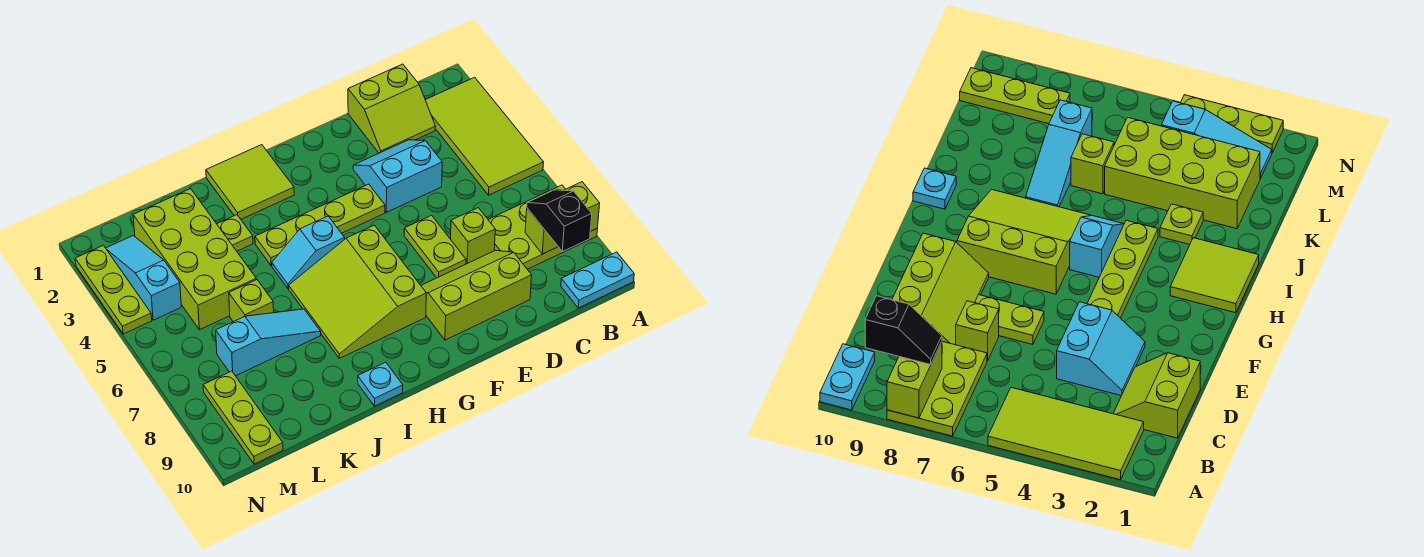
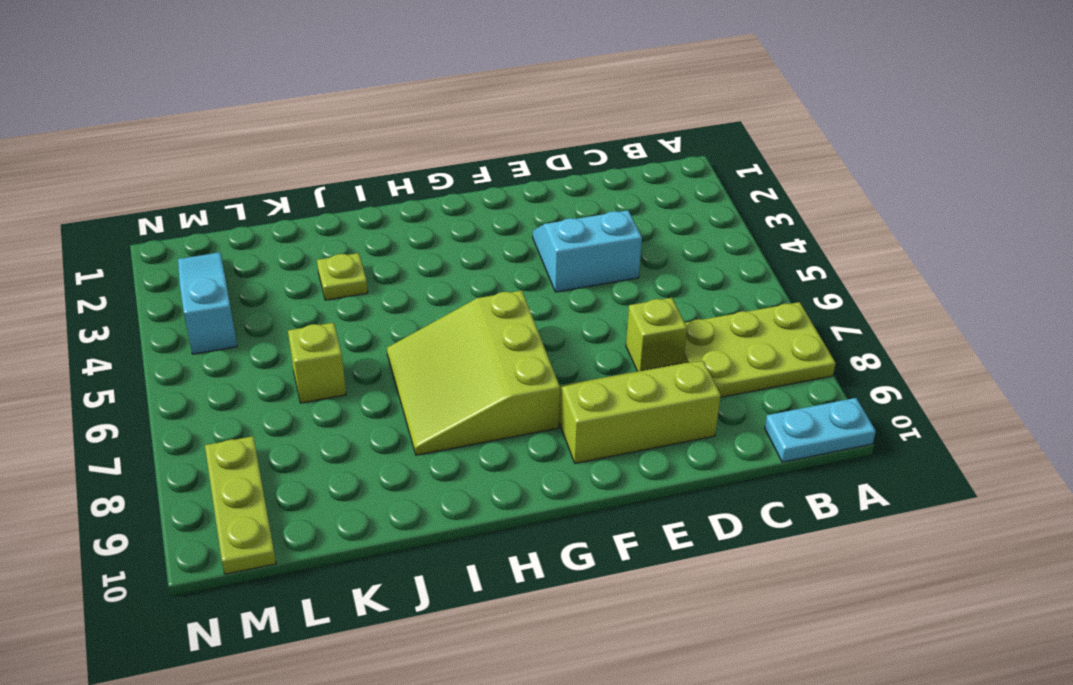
none -> lime tile A2:B5 level 1
none -> lime slope C1:D2 level 1 top 1
none -> lime plate E6:E7 level 1

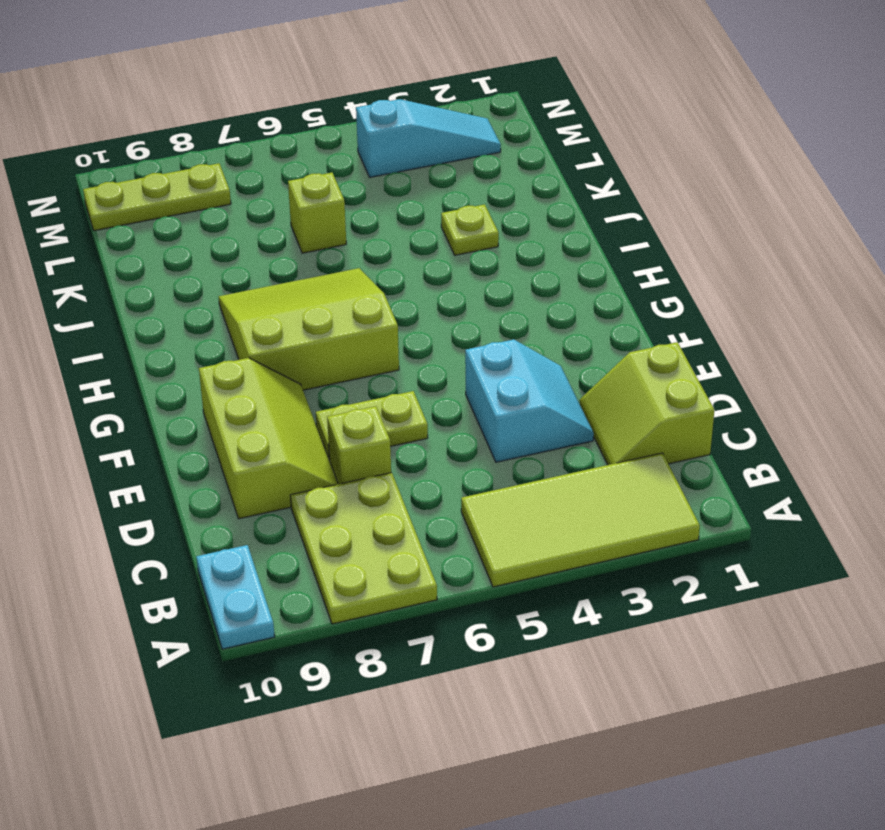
none -> lime plate F4:I4 level 1
none -> lime tile H1:I2 level 1
none -> cyan slope H5:I5 level 1 top H

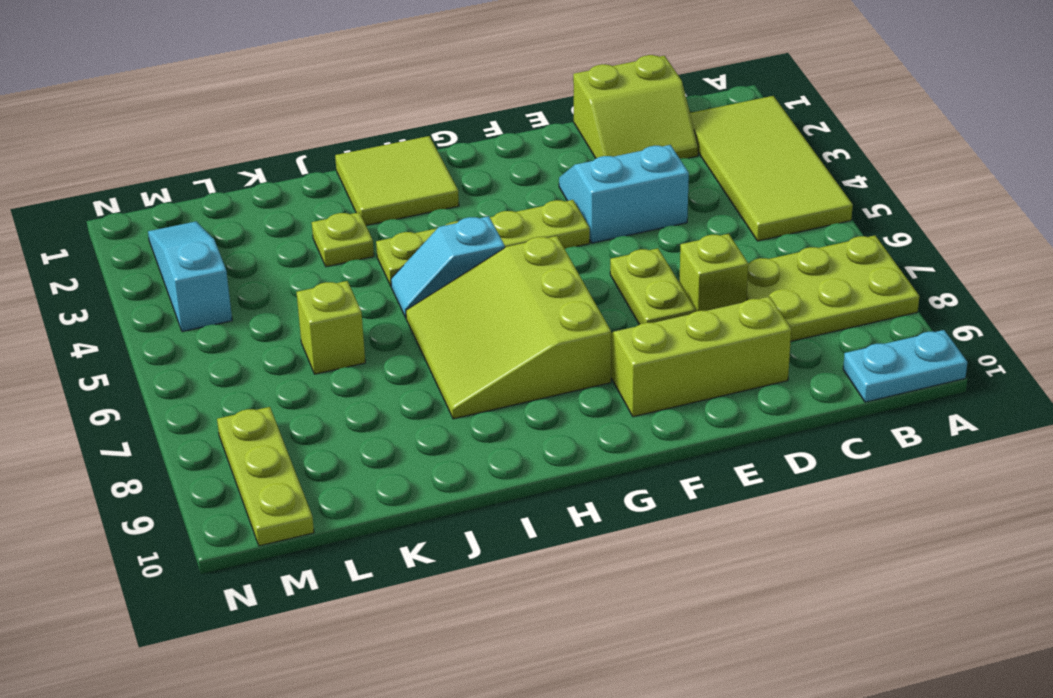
none -> cyan plate I10 level 1
none -> cyan slope J7:L7 level 1 top L
none -> lime brick K2:L5 level 1

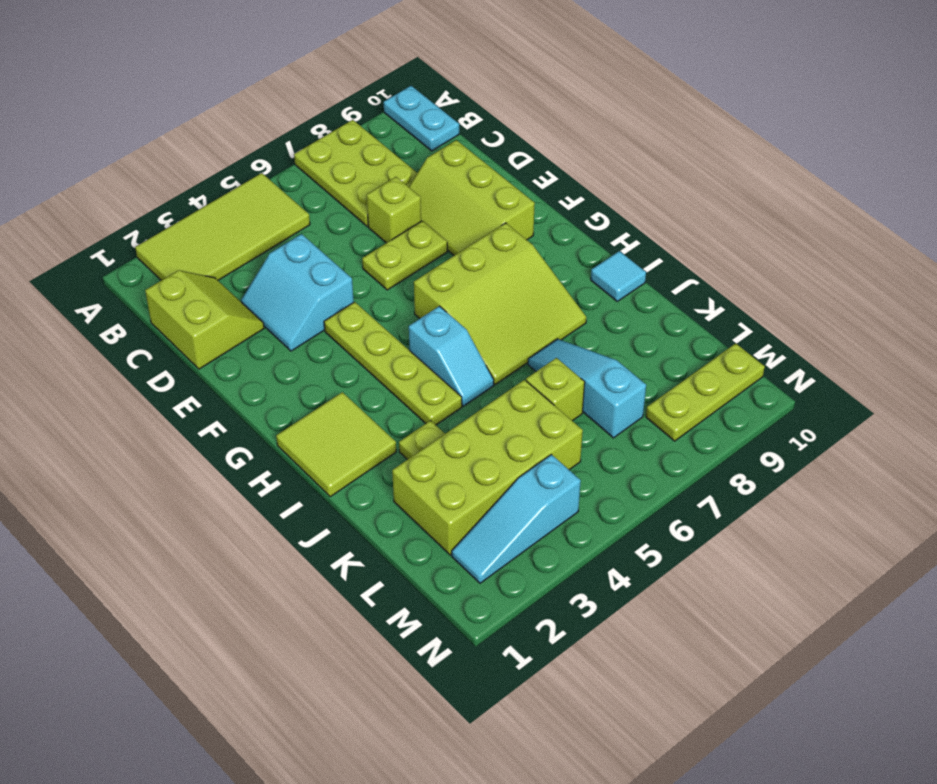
cyan tile I10 level 1 -> cyan plate I10 level 1
none -> lime plate N2:N4 level 1
none -> lime brick A8:B8 level 2
none -> black slope B8:B9 level 3 top 9

